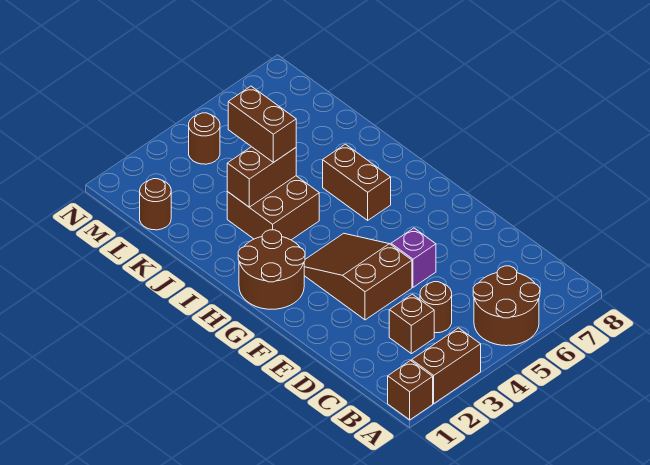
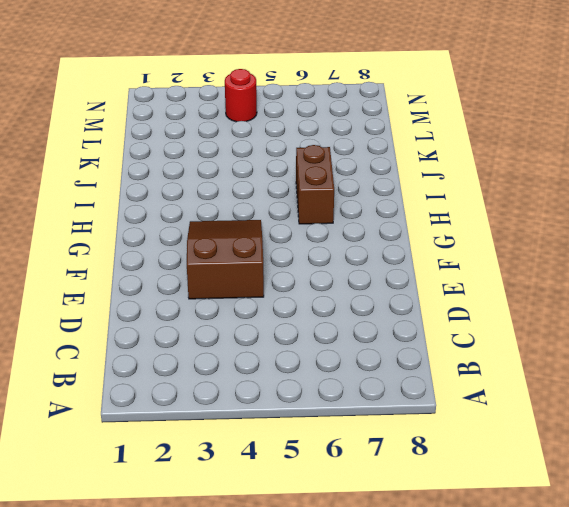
red round brick M4 level 1 -> brown round brick M4 level 1
none -> brown brick A1 level 1
none -> brown brick A2:A3 level 1
none -> brown round brick A5:B6 level 1

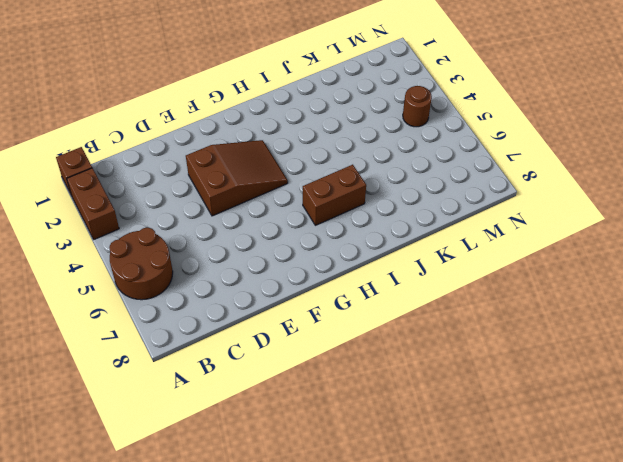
none -> brown brick C3 level 1
none -> brown round brick C4 level 1
none -> purple brick E5 level 1

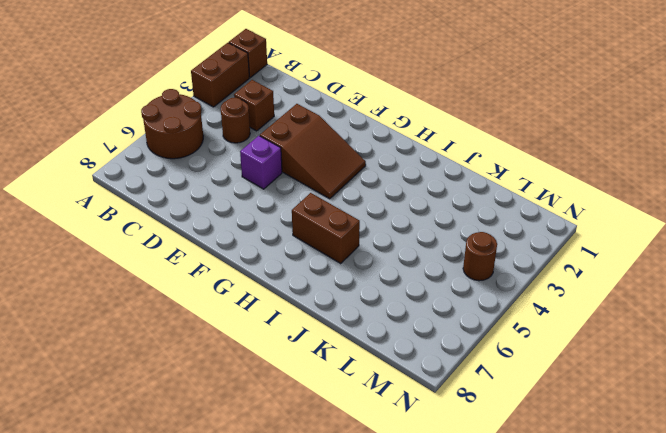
none -> brown round brick G1:H2 level 1
none -> brown brick I3:J4 level 1
none -> brown round brick L1 level 1

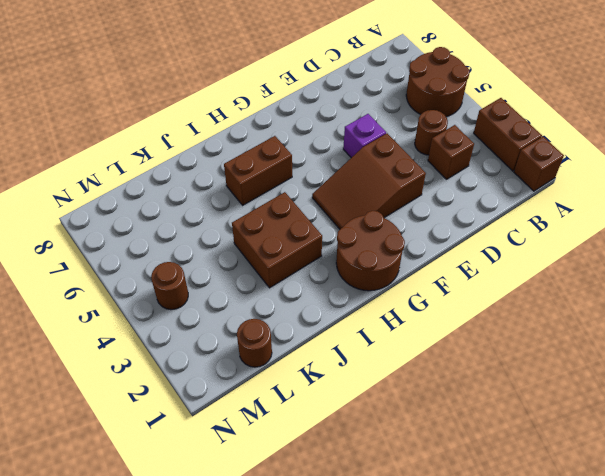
none -> brown brick J3:J4 level 2
none -> brown brick J4:K4 level 3

